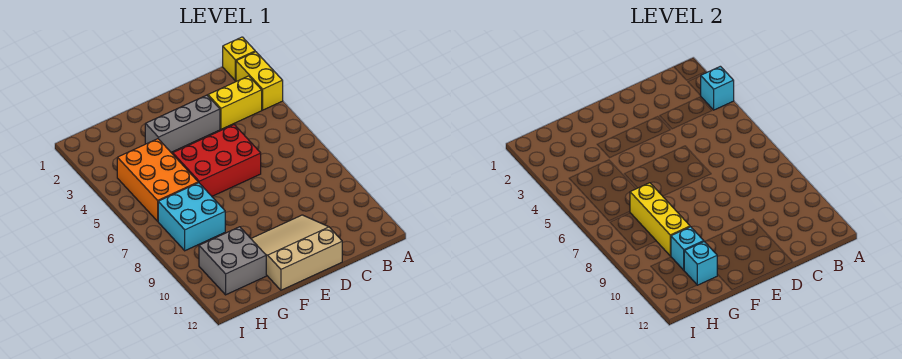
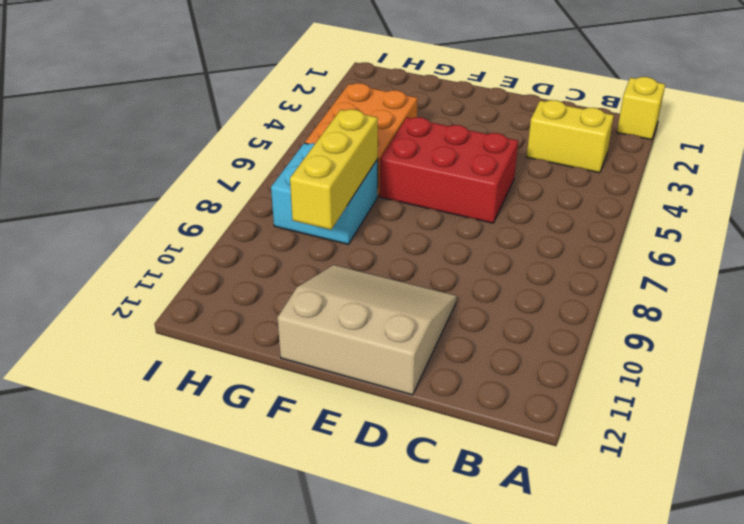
none -> yellow brick A2:A3 level 1
none -> grey brick D3:F3 level 1
none -> grey brick G10:H11 level 1

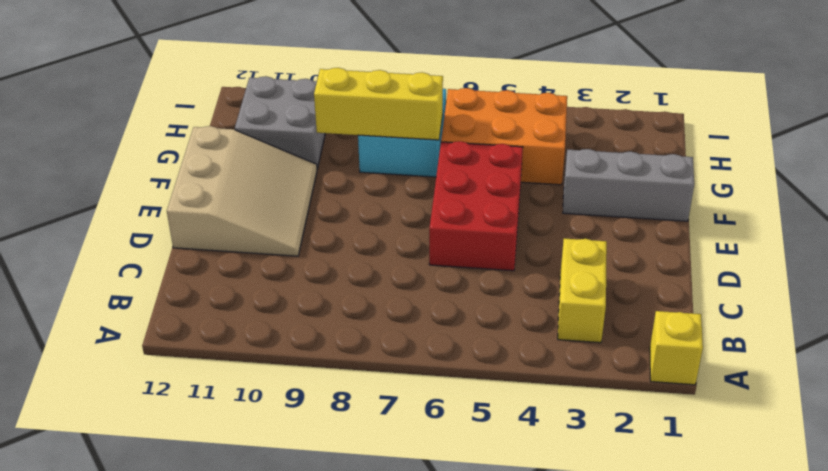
grey brick F1:F3 level 1 -> grey brick D3:F3 level 1
none -> yellow brick A2:A3 level 1
none -> cyan brick A3 level 2
none -> cyan brick G10 level 2

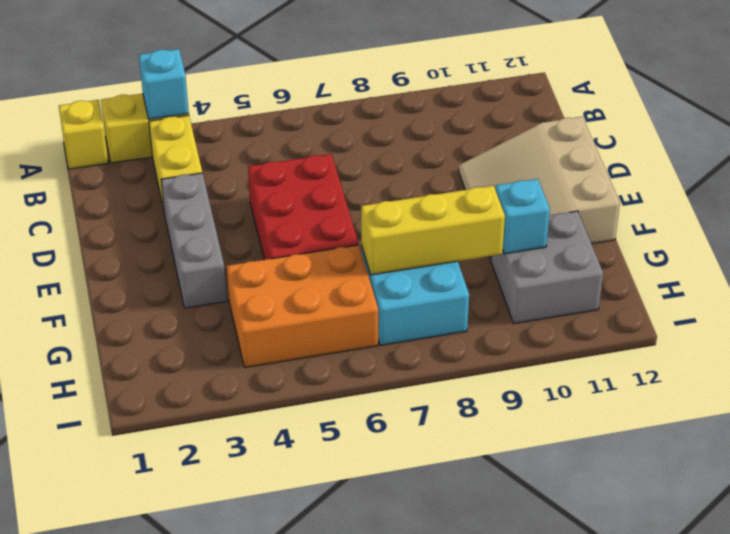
none -> cyan brick G11 level 2

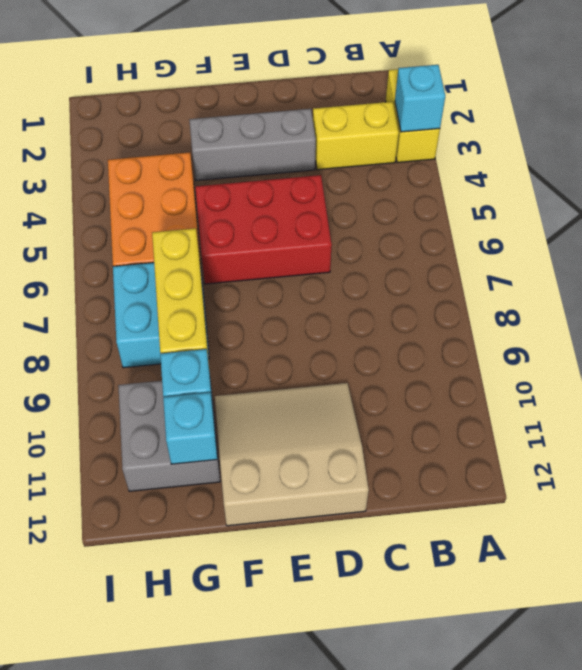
none -> yellow brick A1 level 1

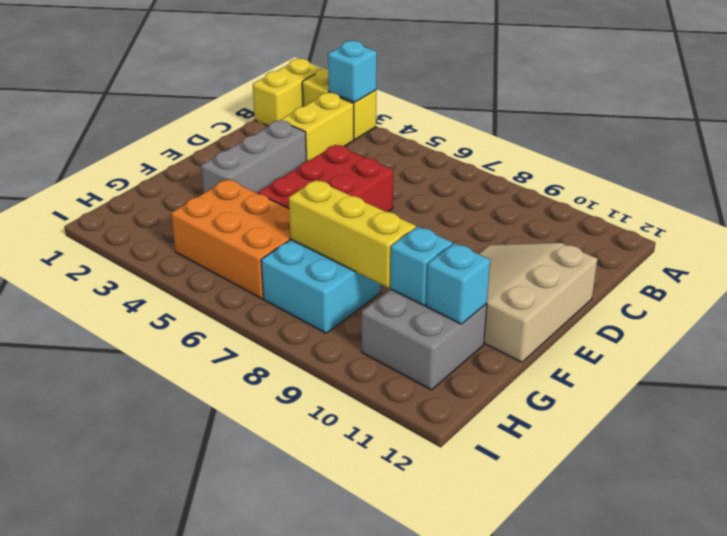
yellow brick A1:B1 level 1 -> yellow brick A1 level 1

